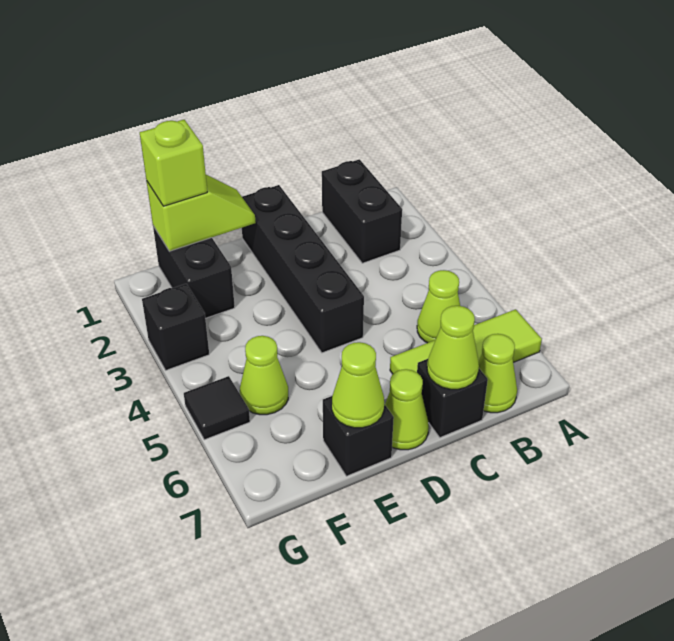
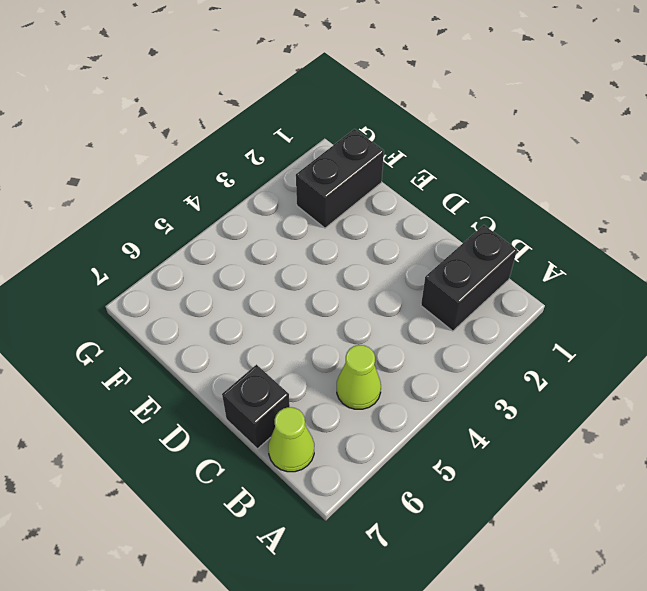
none -> lime tile A6:C6 level 1
none -> black brick D1:D4 level 1
none -> lime cone D7 level 1

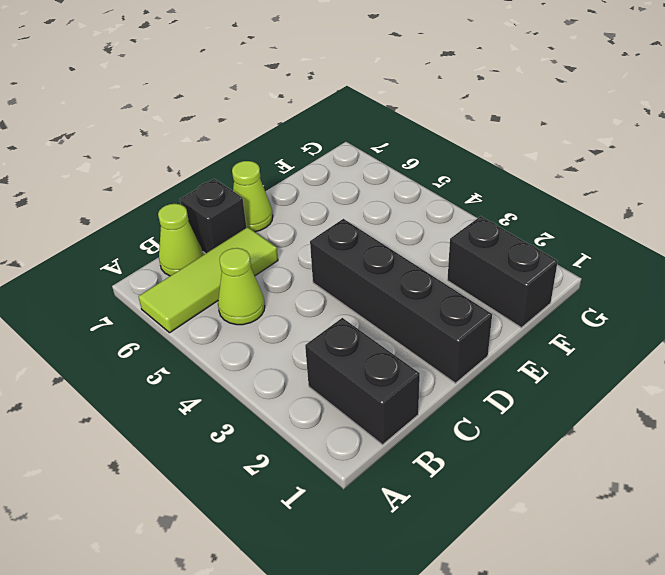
none -> black brick E7 level 1
none -> lime cone F5 level 1
none -> black brick G3 level 1

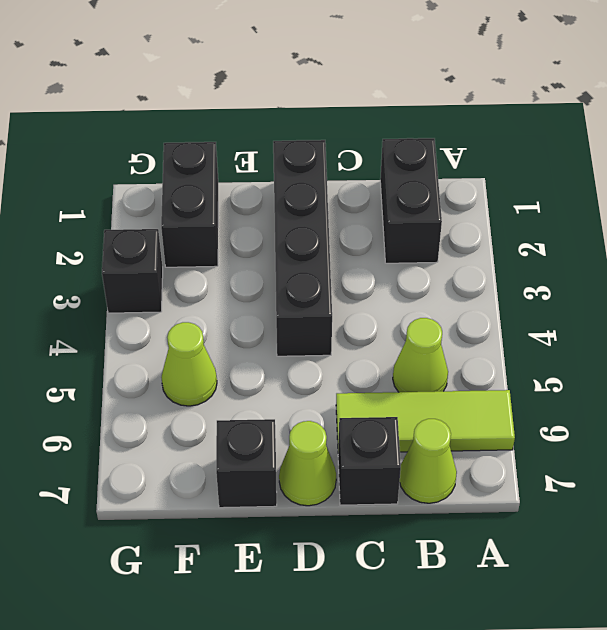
none -> black tile G5 level 1
none -> lime cone C7 level 2
none -> lime slope E1:F1 level 2 top F

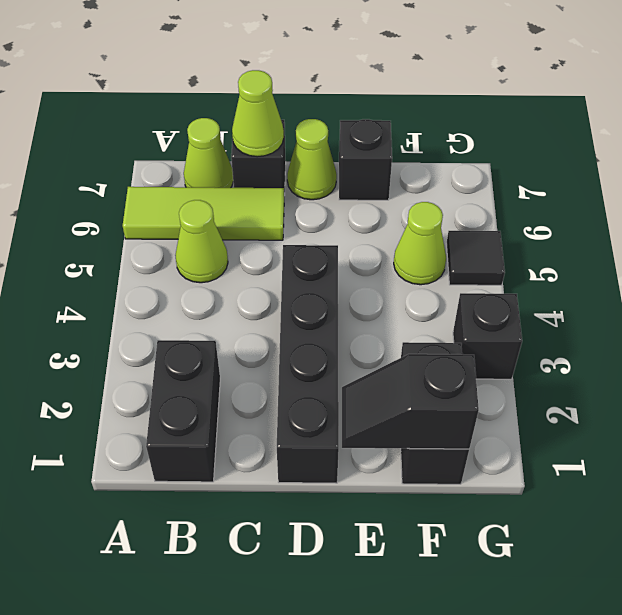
black slope E1:F1 level 2 top F -> lime slope E1:F1 level 2 top F
none -> lime cone E7 level 2
none -> lime brick F1 level 3

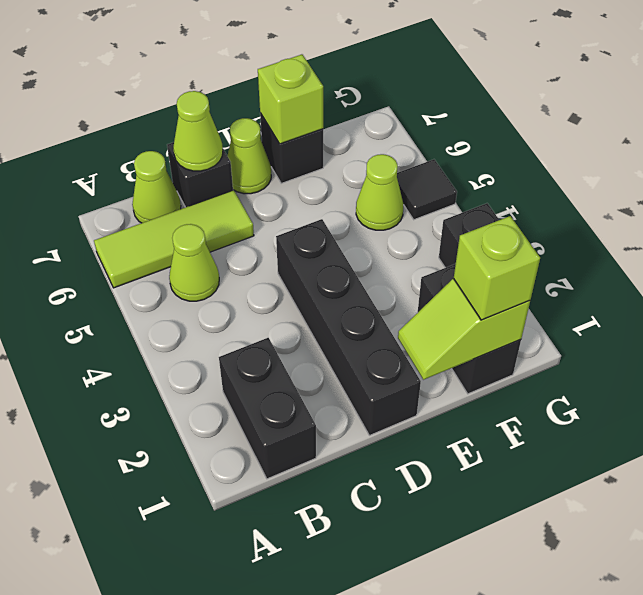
lime brick E7 level 2 -> lime cone E7 level 2

